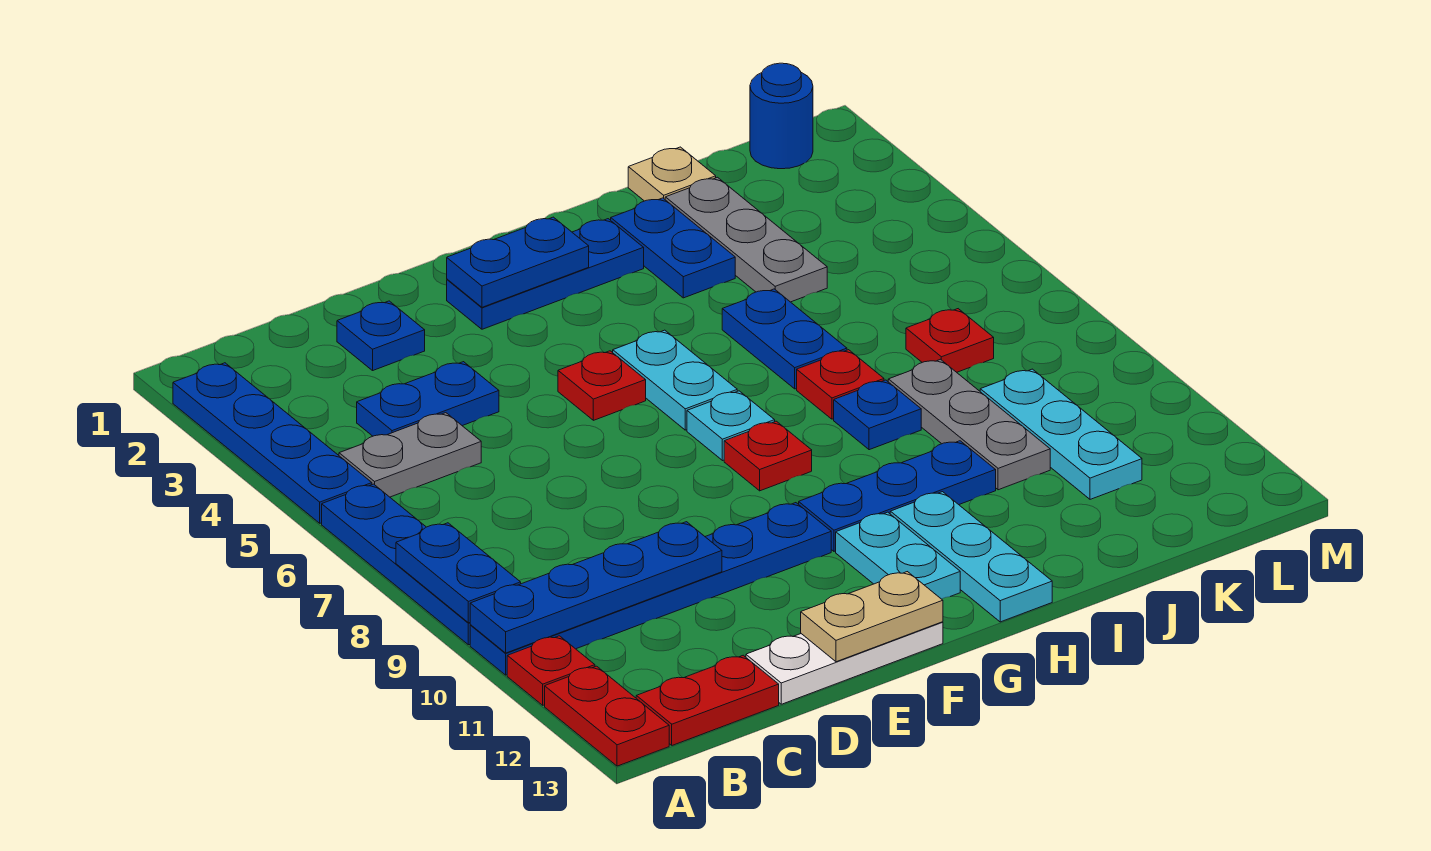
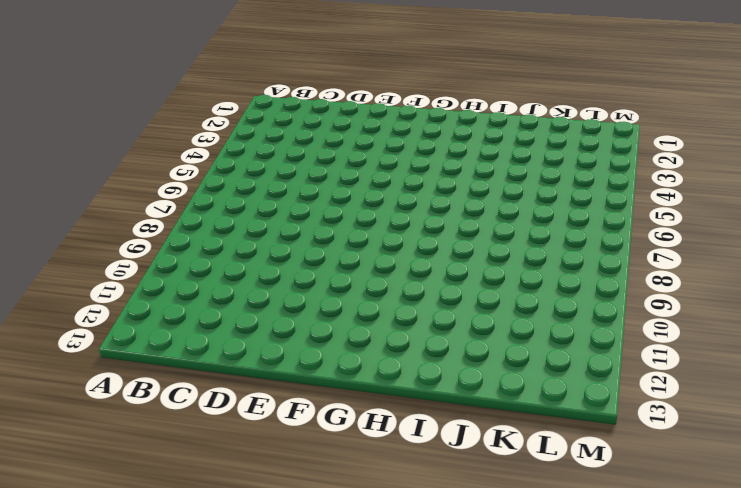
none -> blue plate A2:A5 level 1
none -> blue plate A6:A9 level 1
none -> blue plate A10:F10 level 1
none -> red plate A11 level 1

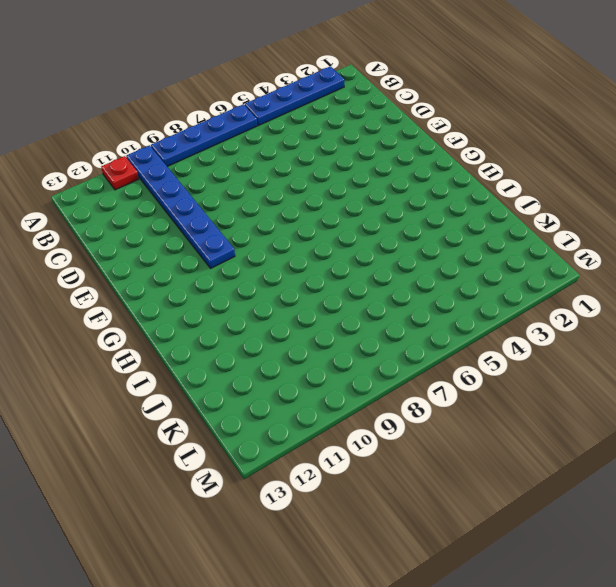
none -> red plate A12:A13 level 1
none -> grey plate B5:C5 level 1
none -> red plate B13:C13 level 1
none -> blue plate C4:D4 level 1

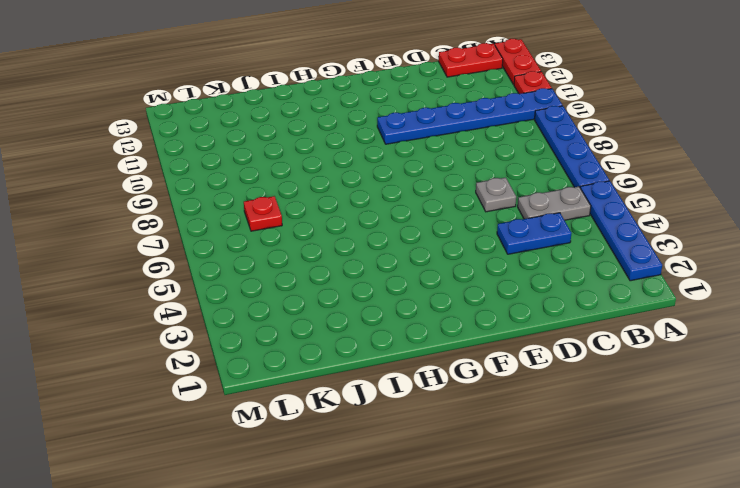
grey plate D6 level 1 -> none
none -> blue plate D2 level 1
none -> white plate D13:F13 level 1
none -> blue plate F2:H2 level 1
none -> red plate F5 level 1

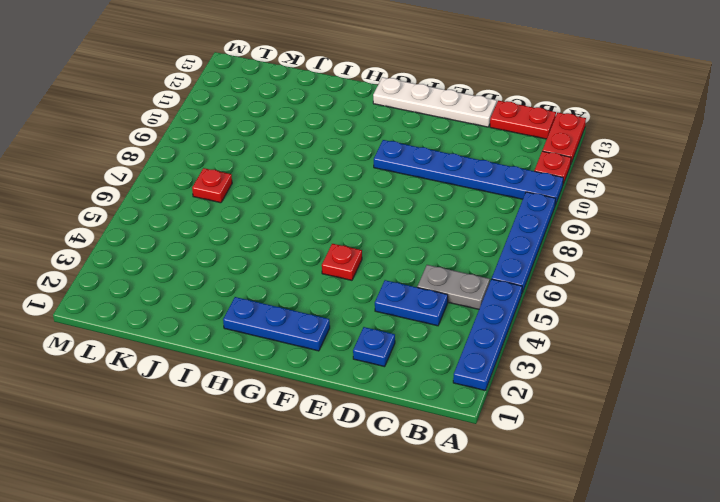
white plate D13:G13 level 1 -> white plate D13:F13 level 1
none -> cyan plate G5:G6 level 1
none -> cyan plate G7 level 1
none -> red plate G8 level 1
none -> blue plate G10:I10 level 1

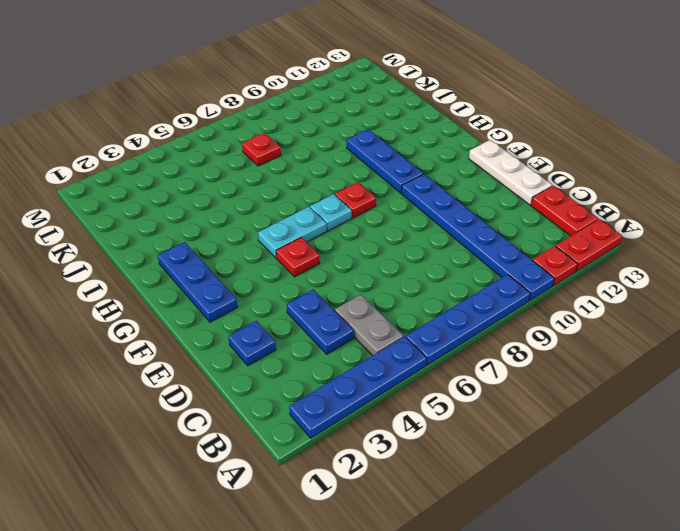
none -> cyan plate G11:G12 level 1
none -> cyan plate H11:H13 level 1
none -> blue plate I2:I3 level 1
none -> blue plate I5:I6 level 1

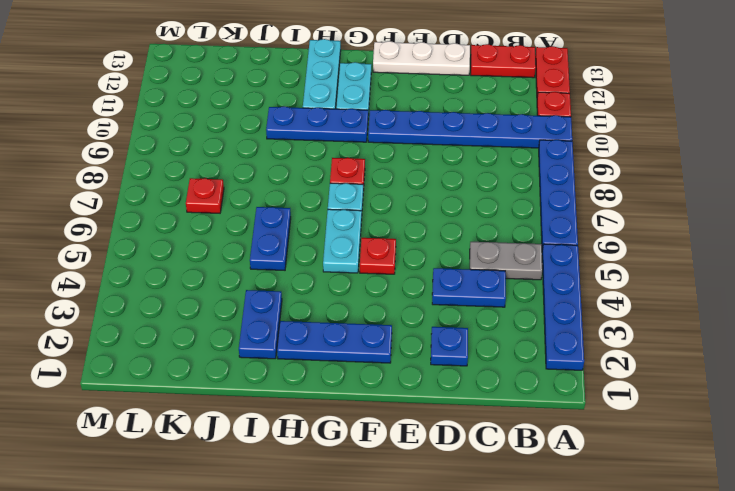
none -> red plate I7 level 1
none -> blue plate I8 level 1
none -> tan plate J1 level 1
none -> grey plate J2:J4 level 1

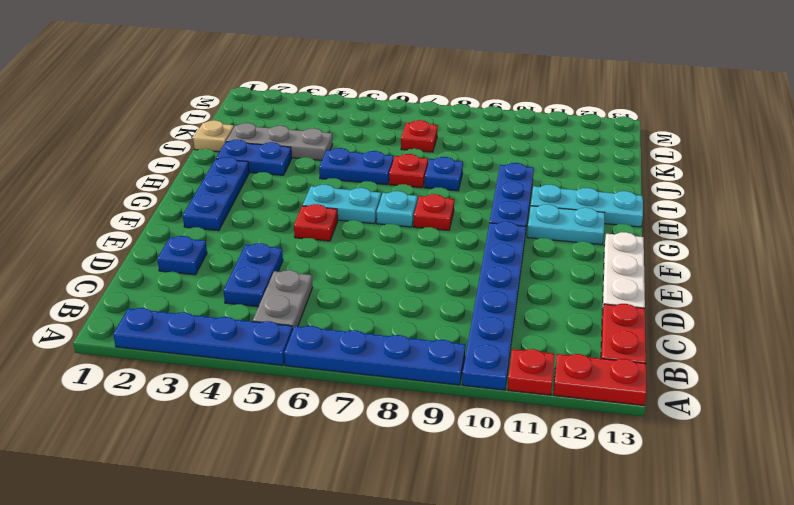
none -> grey plate J8:J10 level 1
none -> cyan plate K9:K11 level 1
none -> blue round brick L1 level 1
none -> blue plate A8:A9 level 2

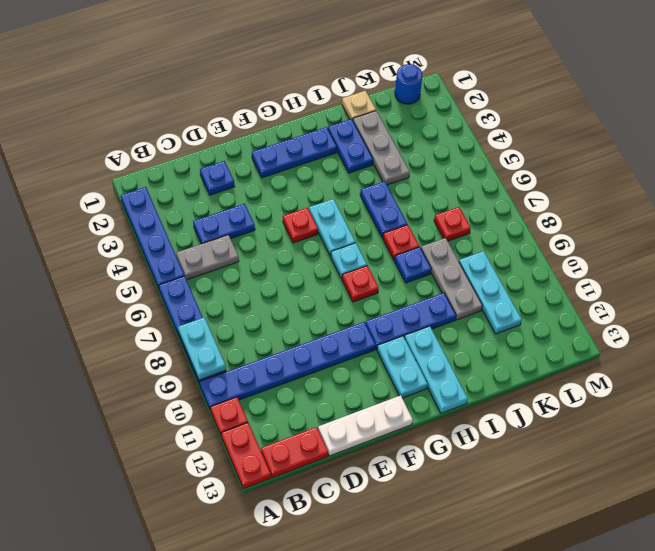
cyan plate A8:A9 level 2 -> blue plate A8:A9 level 2
none -> blue plate A10:D10 level 2
none -> tan plate E13:F13 level 2
none -> blue plate F2:G2 level 2

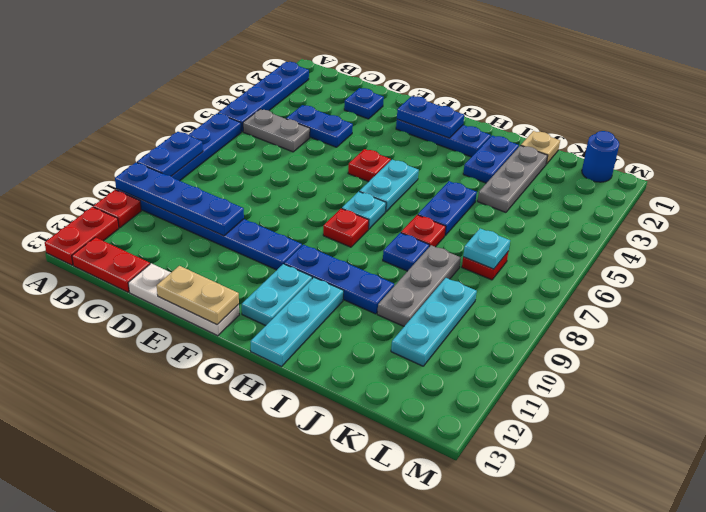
cyan plate K7 level 2 -> none

